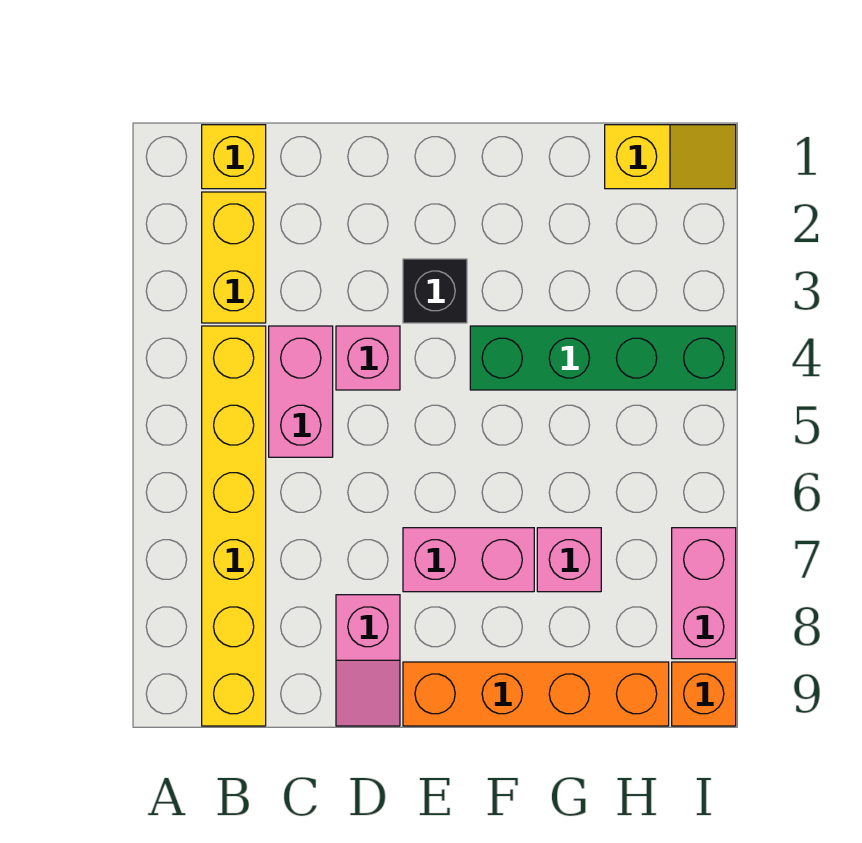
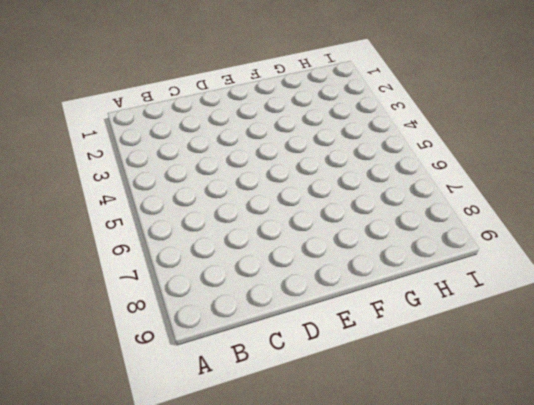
none -> yellow brick B1 level 1
none -> yellow brick B2:B3 level 1
none -> yellow brick B4:B9 level 1

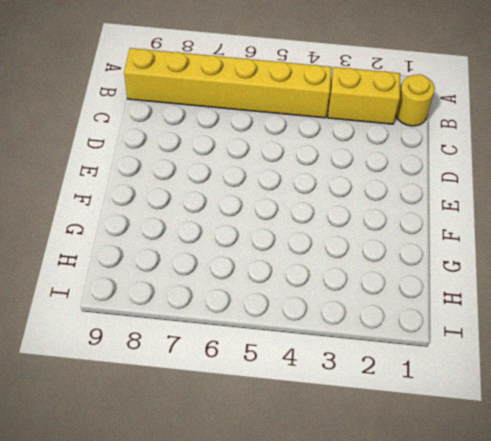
yellow round brick B1 level 1 -> yellow brick B1 level 1
none -> pink brick C4:C5 level 1
none -> pink brick D4 level 1
none -> pink slope D8:D9 level 1 top 8

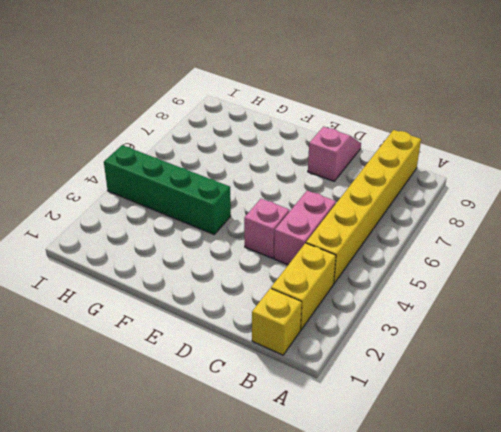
none -> black brick E3 level 1
none -> pink brick E7:F7 level 1
none -> orange brick E9:H9 level 1

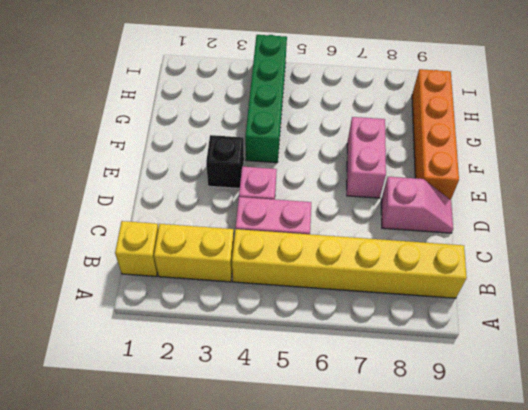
none -> pink brick G7 level 1
none -> yellow slope H1:I1 level 1 top H
none -> pink brick I7:I8 level 1

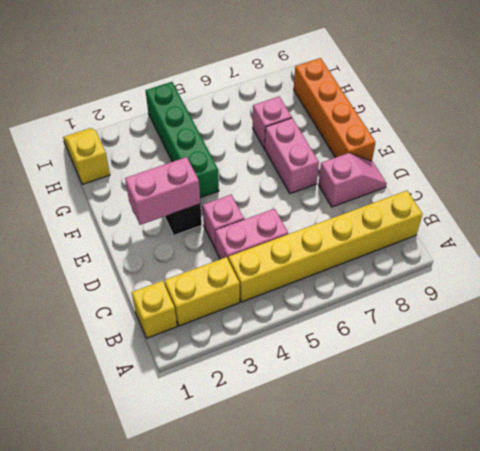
pink brick E2:E3 level 2 -> pink brick I7:I8 level 1
none -> orange brick I9 level 1

